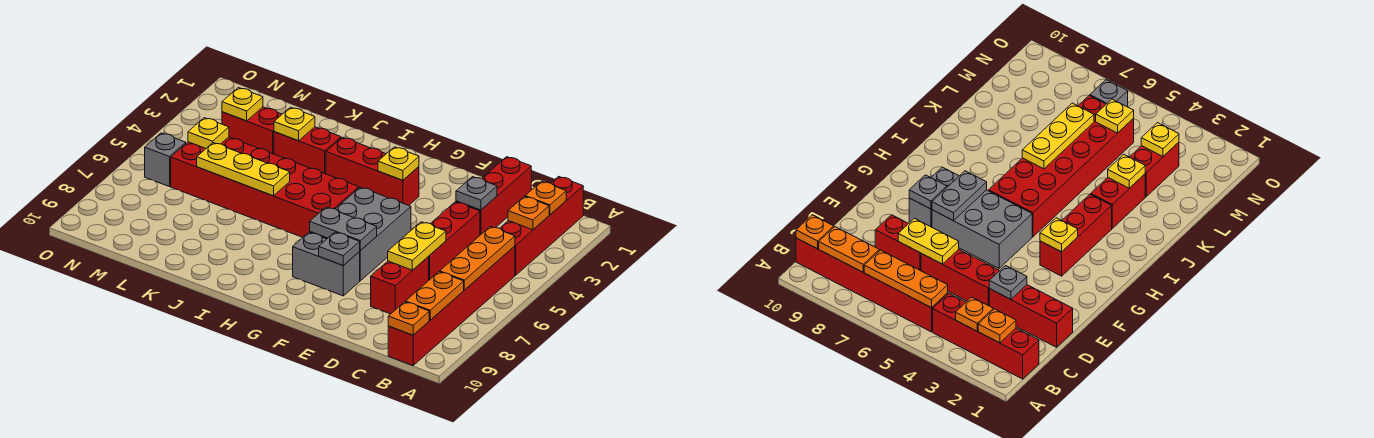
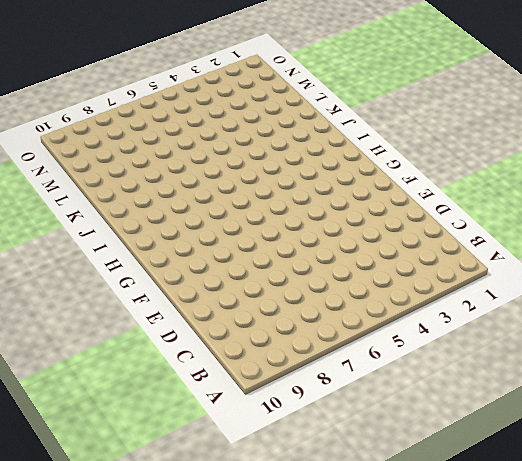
none -> red brick B1:B4 level 1
none -> red brick B5:B10 level 1
none -> red brick D1:D3 level 1

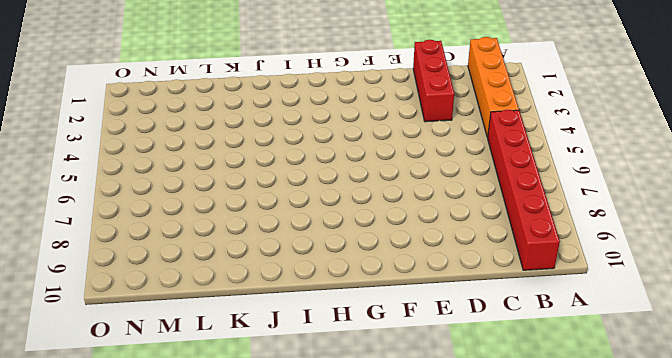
orange brick B1:B4 level 1 -> red brick B1:B4 level 1
none -> red brick D4:D6 level 1
none -> red brick D7:D8 level 1
none -> grey brick F5:G7 level 1

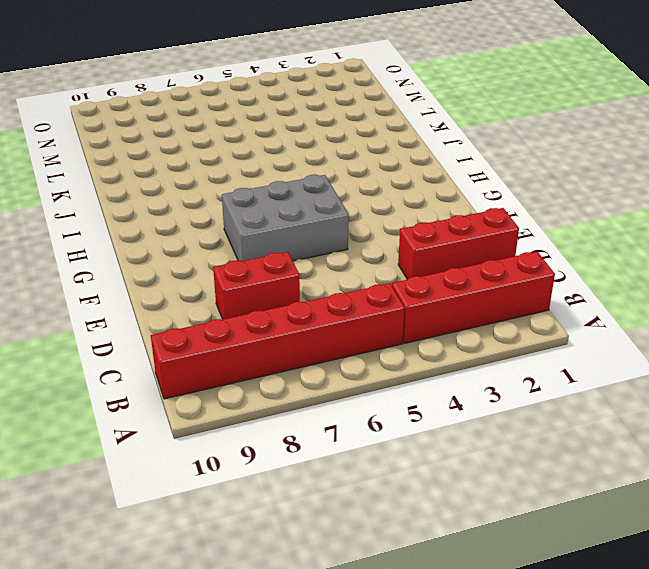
none -> red brick D4:D6 level 1
none -> grey brick F8:G8 level 1
none -> red brick G3:I3 level 1

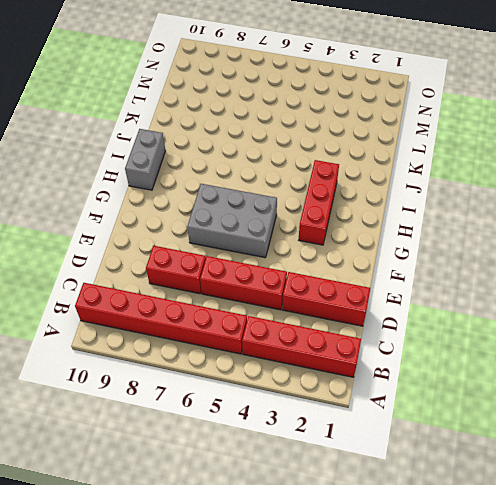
grey brick H10:I10 level 1 -> grey brick F8:G8 level 1
none -> red brick H5:M6 level 1
none -> red brick J3:K3 level 1
none -> red brick L3:M3 level 1

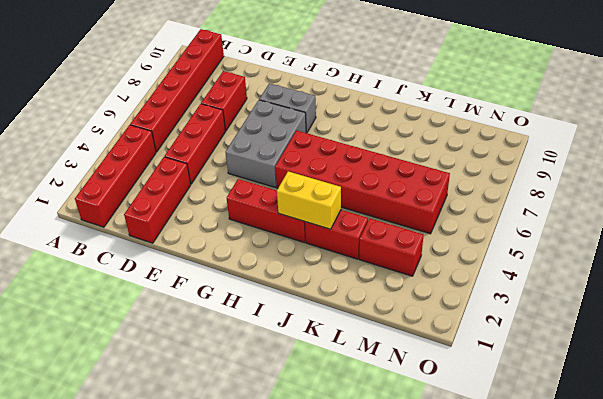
yellow brick I3:J3 level 2 -> none
none -> grey brick N6 level 1
none -> orange plate B2 level 2
none -> orange plate B3 level 2

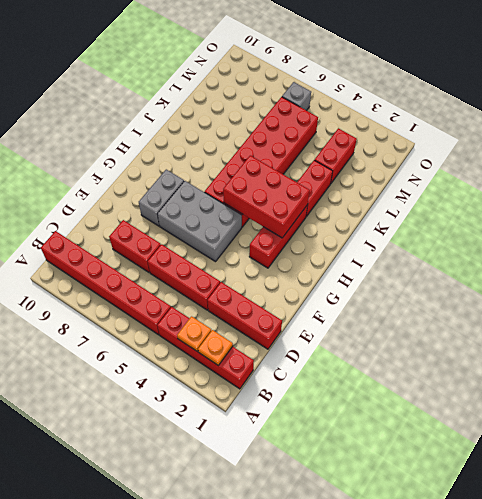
red brick H3:I5 level 2 -> none
none -> orange plate B5:B7 level 2
none -> orange plate B8:B9 level 2
none -> orange plate B10 level 2

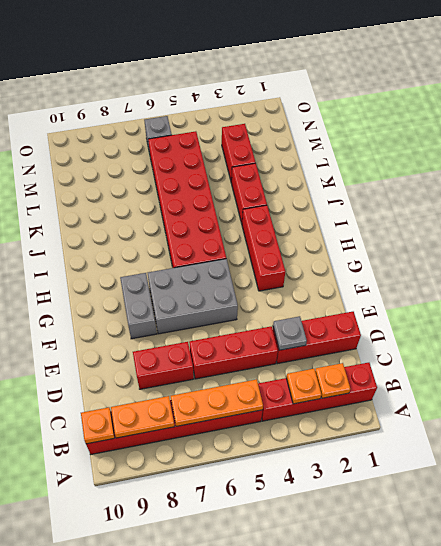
none -> yellow plate D6:D7 level 2
none -> grey plate F7:G7 level 2
none -> grey plate F8 level 2

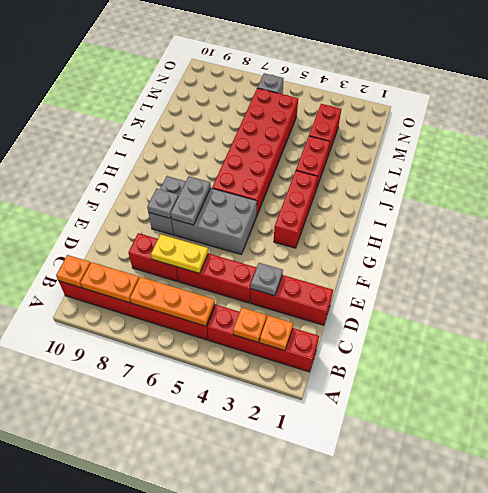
none -> yellow plate G3 level 2
none -> yellow plate J6:L6 level 2
none -> yellow plate K3 level 2

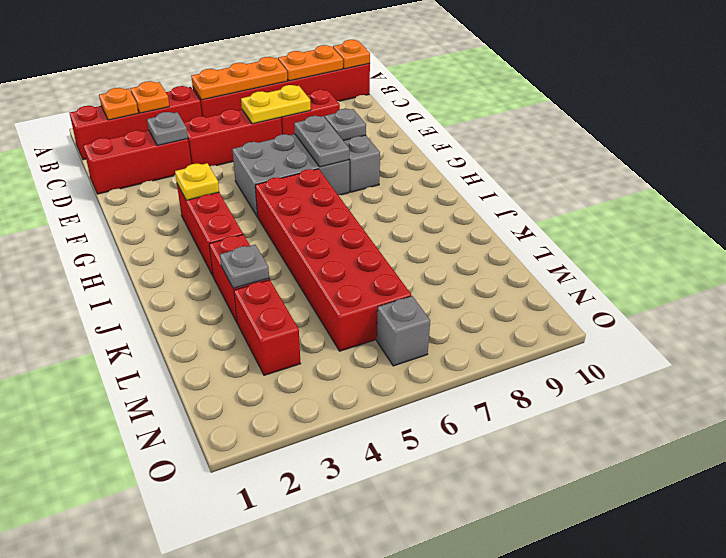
grey plate K3 level 2 -> yellow plate K3 level 2
none -> yellow plate J6:L6 level 2
none -> yellow plate M3 level 2
none -> yellow plate M5 level 2

